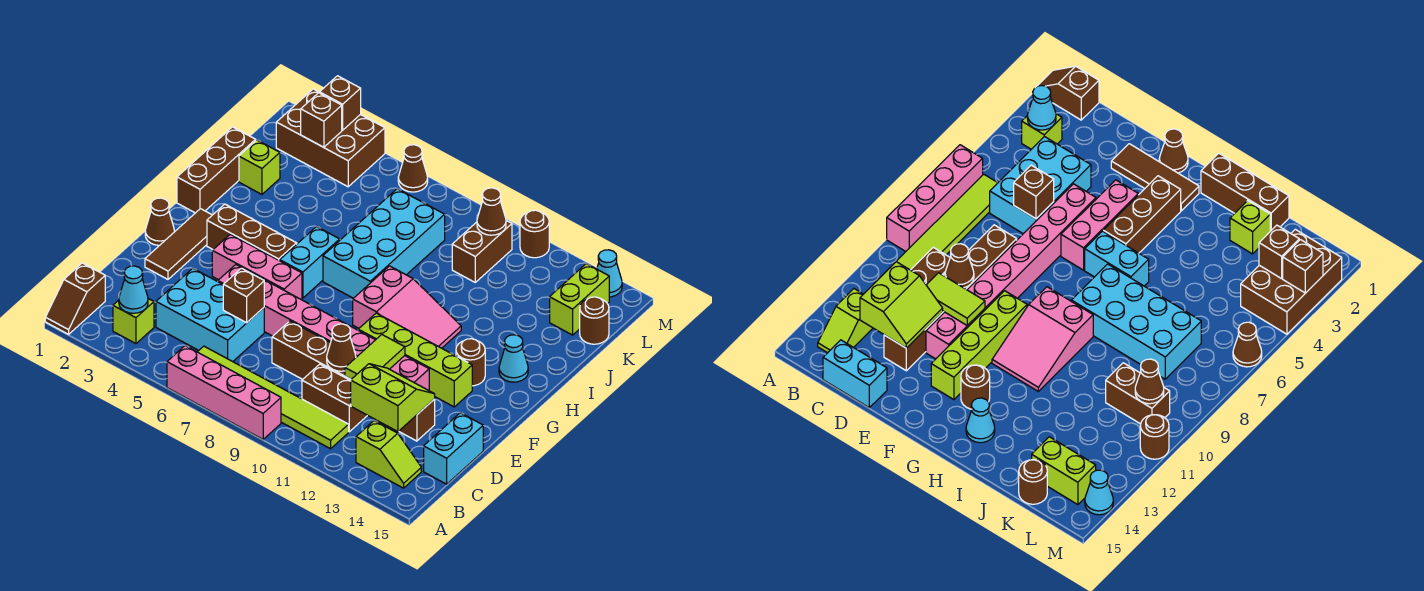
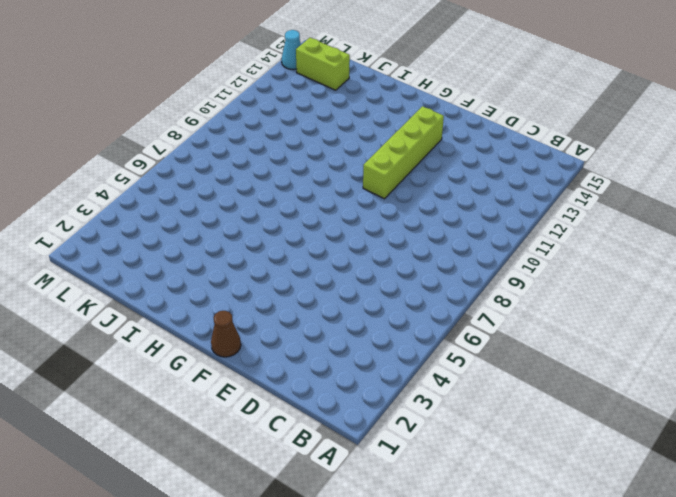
none -> brown slope A1:B1 level 1 top B
none -> pink brick A6:A9 level 1
none -> lime brick B3 level 1
none -> lime tile B6:B11 level 1

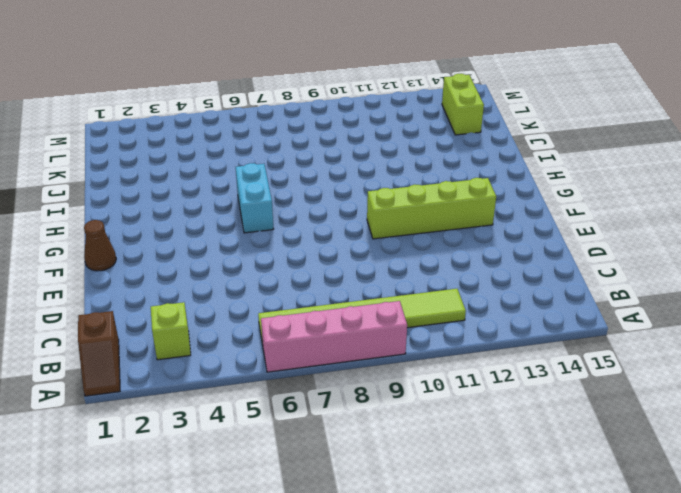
none -> lime slope B13:B14 level 1 top 13
none -> cyan brick C4:D6 level 1
none -> brown brick C10:C11 level 1
none -> cyan brick C15:D15 level 1

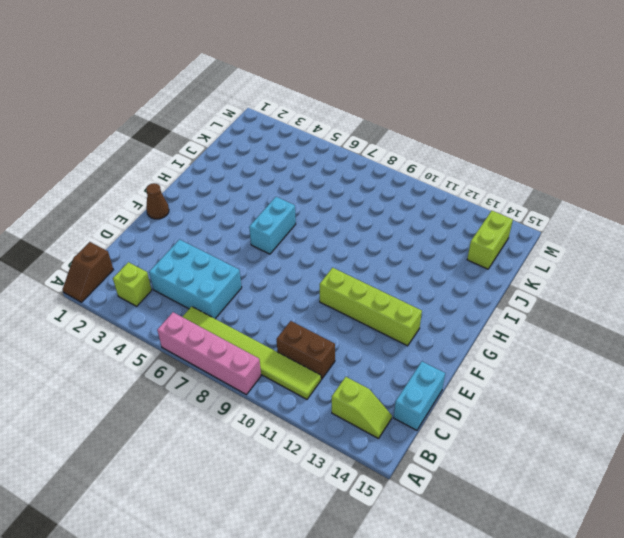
none -> brown brick D8:D13 level 1
none -> brown tile E2:G2 level 1
none -> pink brick E5:E12 level 1
none -> pink brick F4:F6 level 1

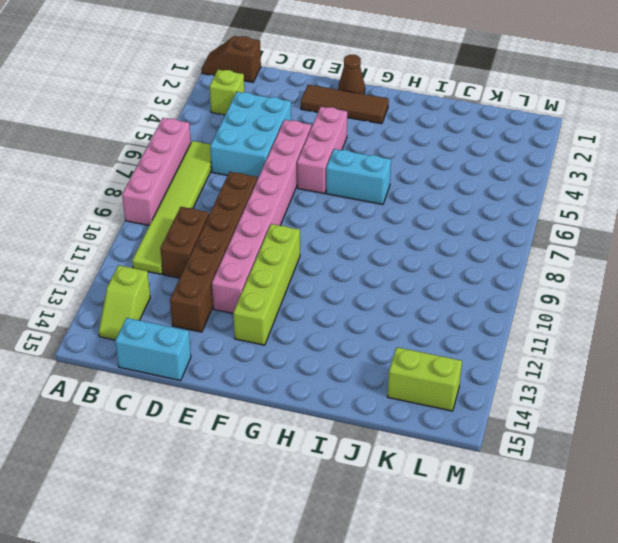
none -> brown brick G3:G5 level 1
none -> pink slope G9:H11 level 1 top 9
none -> brown round brick G13 level 1
none -> brown brick H1:J1 level 1

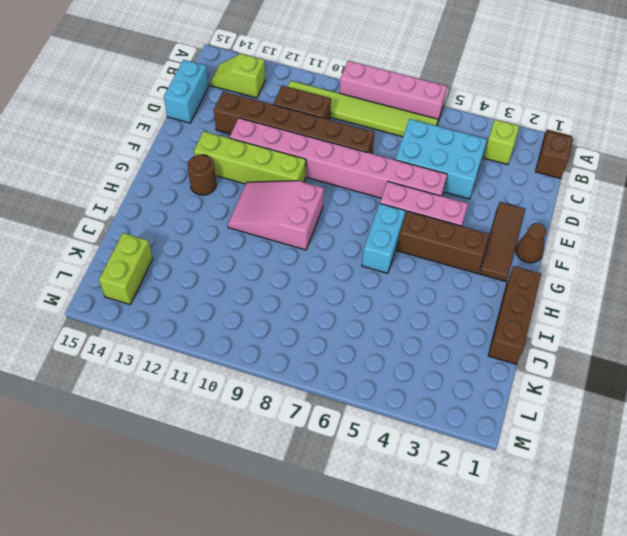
none -> cyan brick H7:K8 level 1
none -> cyan cone H14 level 1
none -> lime brick J2 level 1
none -> brown brick K10:L10 level 1

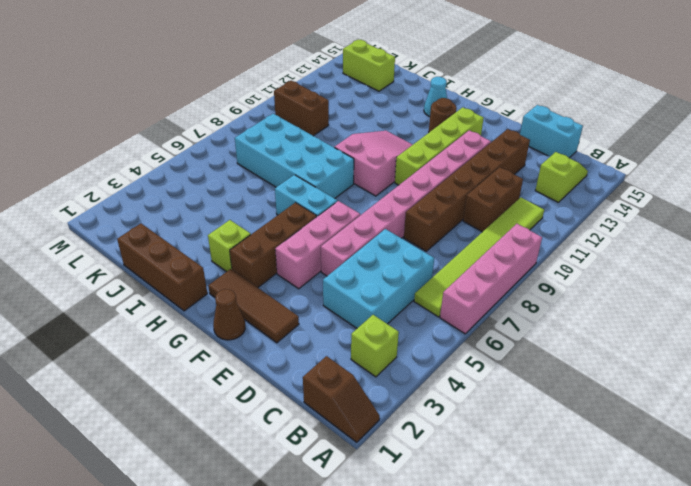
lime brick H3 level 1 -> lime brick J2 level 1
none -> brown round brick K15 level 1
none -> brown brick L2:M4 level 1
none -> brown cone M6 level 1
none -> brown round brick M11 level 1

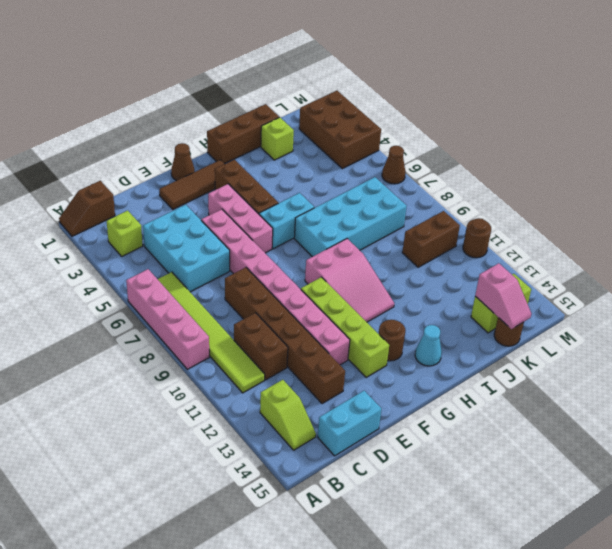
pink slope K14:K15 level 2 top 14 -> none
none -> cyan cone M14 level 1
none -> cyan cone B3 level 2
none -> lime slope C12:D13 level 2 top C
none -> brown brick D6 level 2

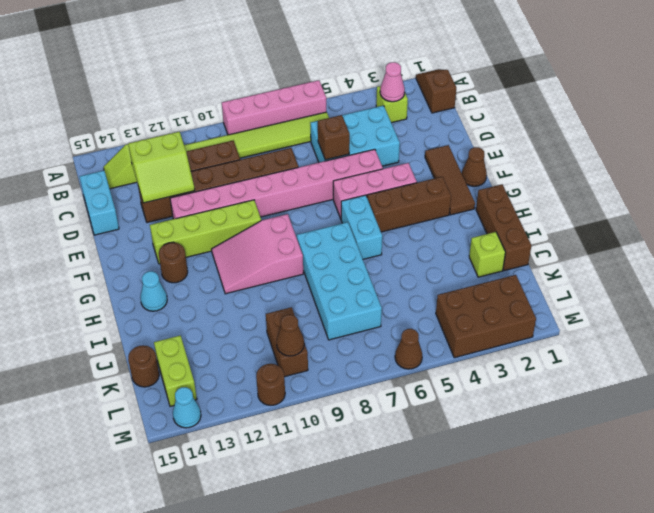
pink cone B3 level 2 -> cyan cone B3 level 2
none -> brown cone D10 level 2
none -> lime tile D11:E11 level 2
none -> brown brick L3 level 2
none -> brown brick M3 level 2

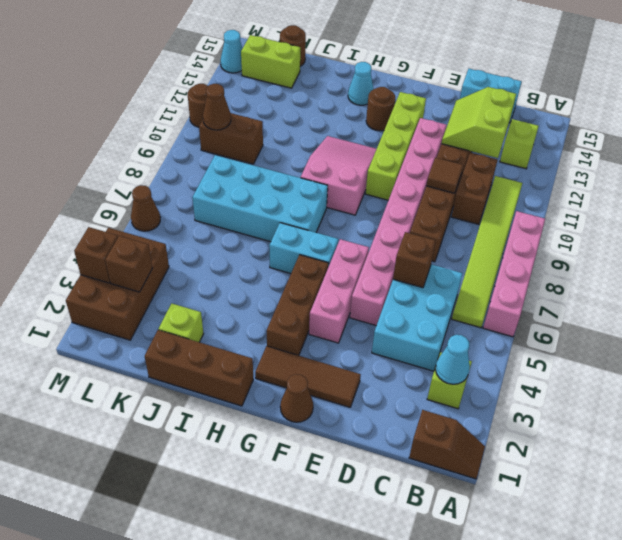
brown tile D10 level 2 -> brown cone D10 level 2
none -> lime tile D11:E11 level 2

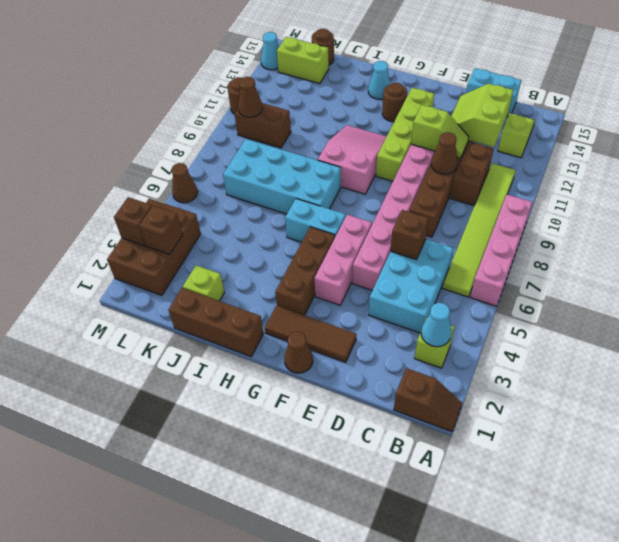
lime slope D11:E11 level 2 top E -> lime tile D11:E11 level 2

